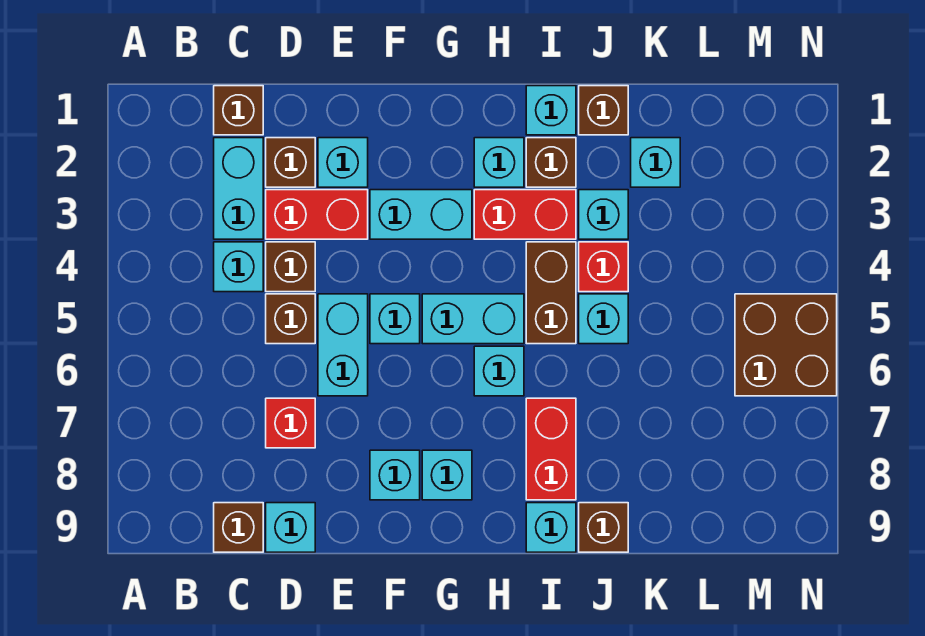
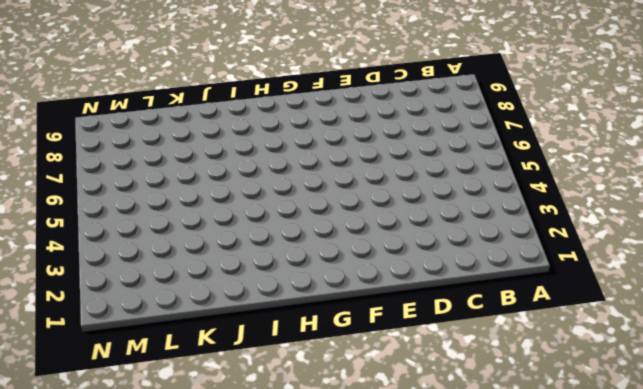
none -> brown brick C1 level 1
none -> cyan brick C2:C3 level 1
none -> cyan brick C4 level 1
none -> brown brick C9 level 1

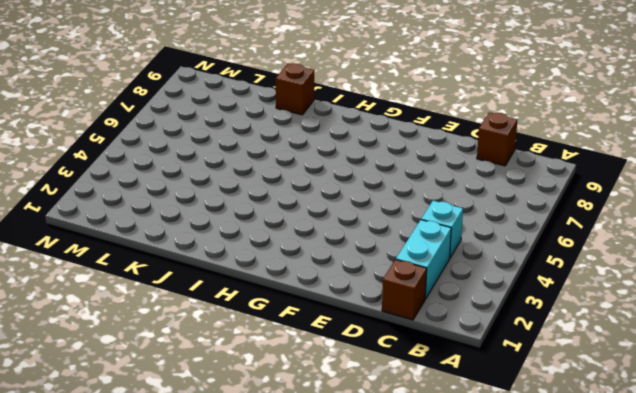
none -> brown brick D2 level 1
none -> red brick D3:E3 level 1
none -> brown brick D4 level 1
none -> brown brick D5 level 1

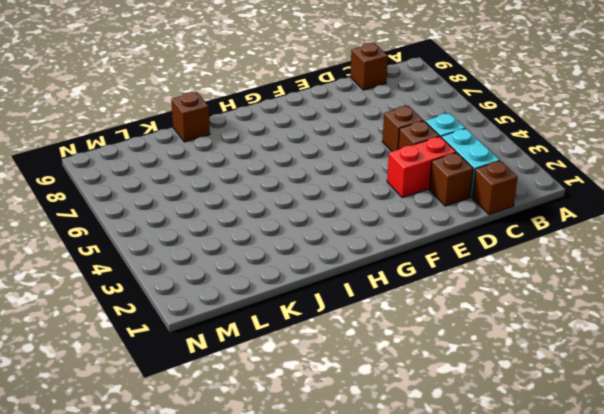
none -> red brick D7 level 1
none -> cyan brick D9 level 1
none -> cyan brick E2 level 1
none -> cyan brick E5:E6 level 1

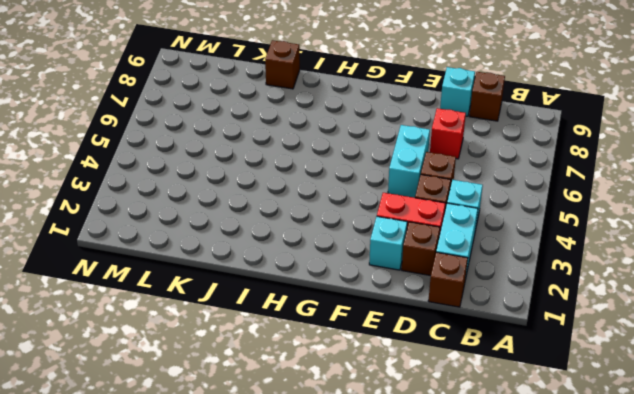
none -> cyan brick F3:G3 level 1
none -> cyan brick F5 level 1
none -> cyan brick F8 level 1
none -> cyan brick G5:H5 level 1

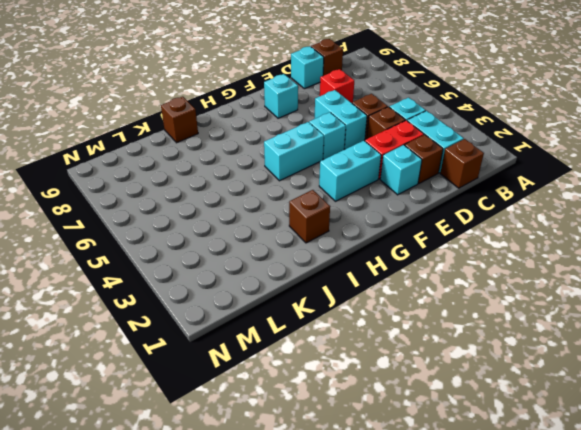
none -> cyan brick G8 level 1
none -> cyan brick H2 level 1
none -> red brick H3:I3 level 1
none -> cyan brick H6 level 1

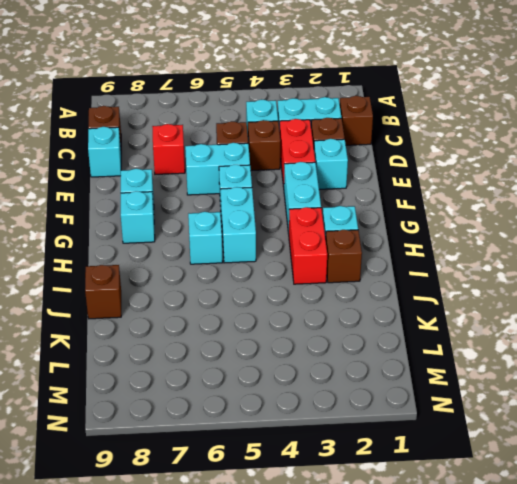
none -> cyan brick I1 level 1
none -> brown brick I4:I5 level 1
none -> red brick I7:I8 level 1
none -> cyan brick I9 level 1

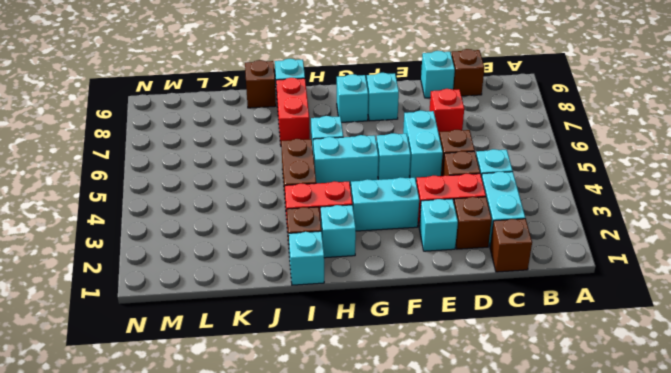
none -> brown brick J1 level 1
none -> cyan brick J3 level 1
none -> red brick J4 level 1
none -> cyan brick J5 level 1

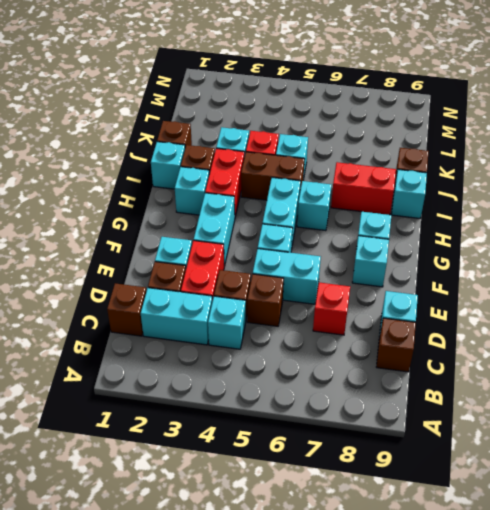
none -> cyan brick K2 level 1
none -> brown brick M5:N6 level 1

